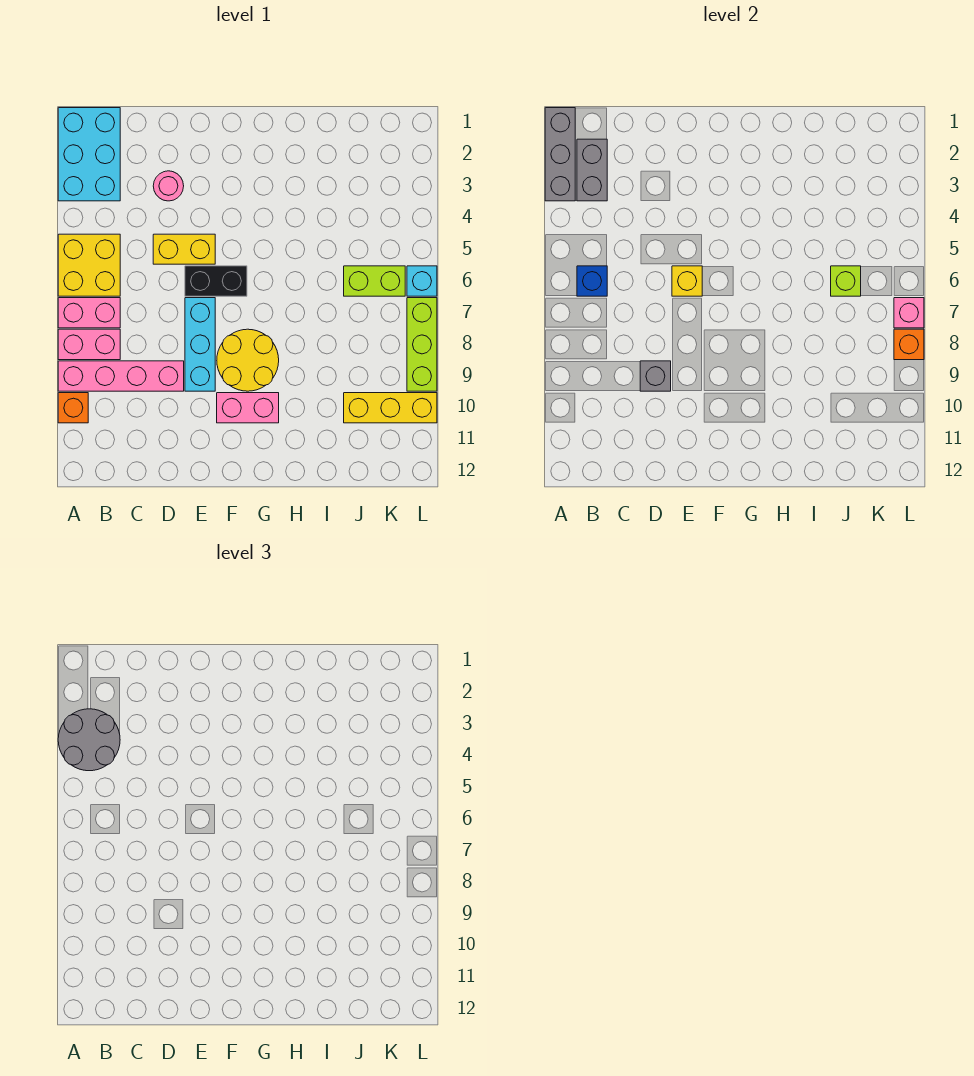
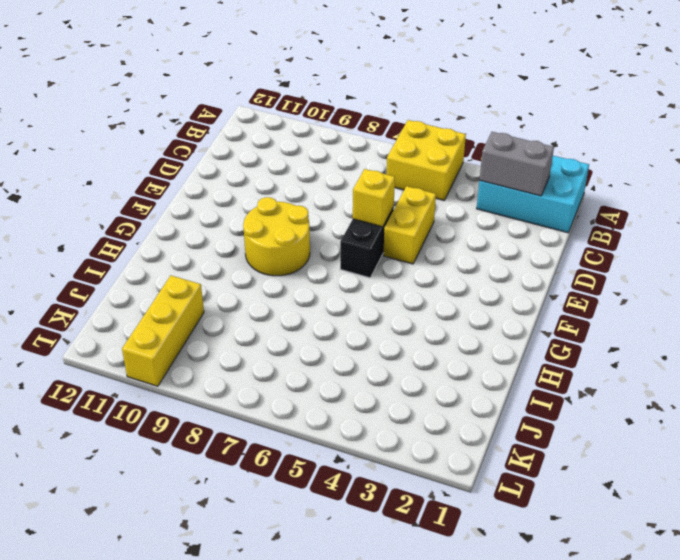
none -> pink brick A7:B7 level 1
none -> pink brick A8:B8 level 1
none -> pink brick A9:D9 level 1

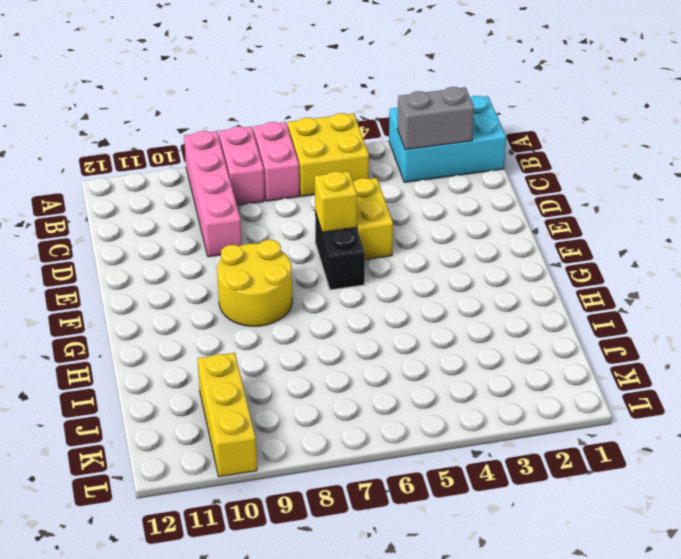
none -> orange brick A10 level 1
none -> pink round brick D3 level 1
none -> cyan brick E7:E9 level 1

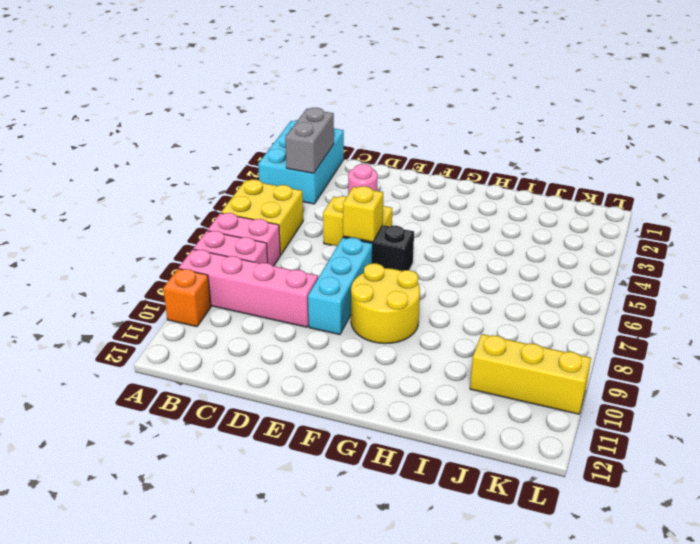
none -> pink brick F10:G10 level 1
none -> lime brick J6:K6 level 1
none -> cyan brick L6 level 1

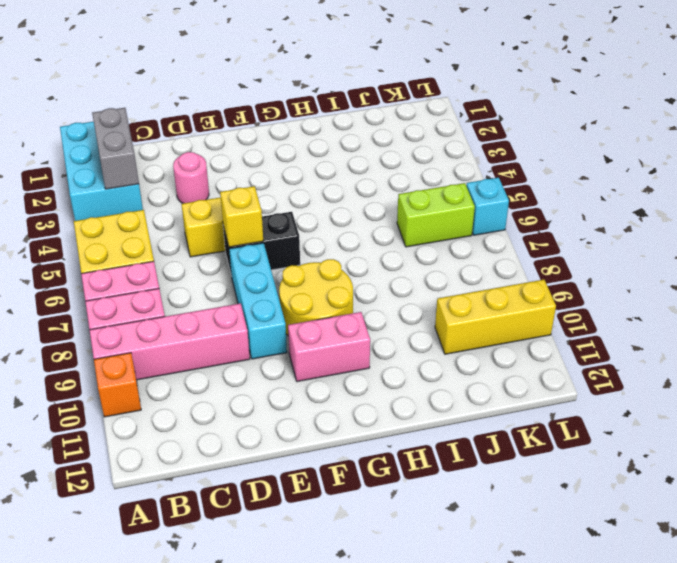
none -> lime brick L7:L9 level 1
none -> grey brick A1:A3 level 2
none -> blue brick B6 level 2

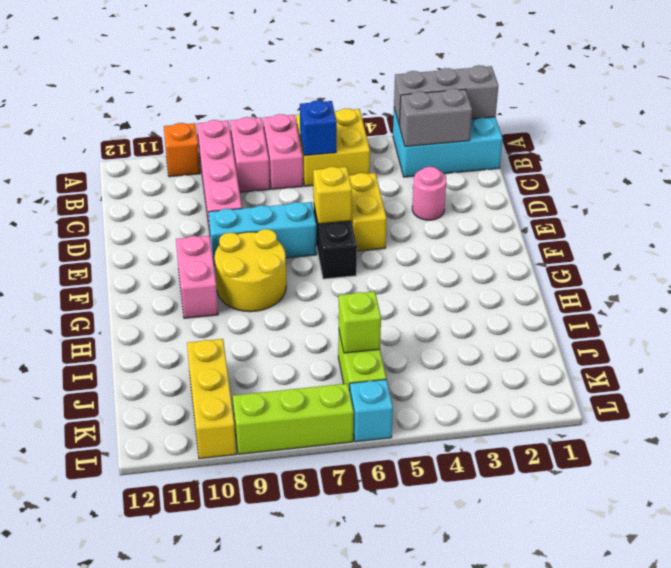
none -> grey brick D9 level 2
none -> pink brick L7 level 2
none -> orange brick L8 level 2

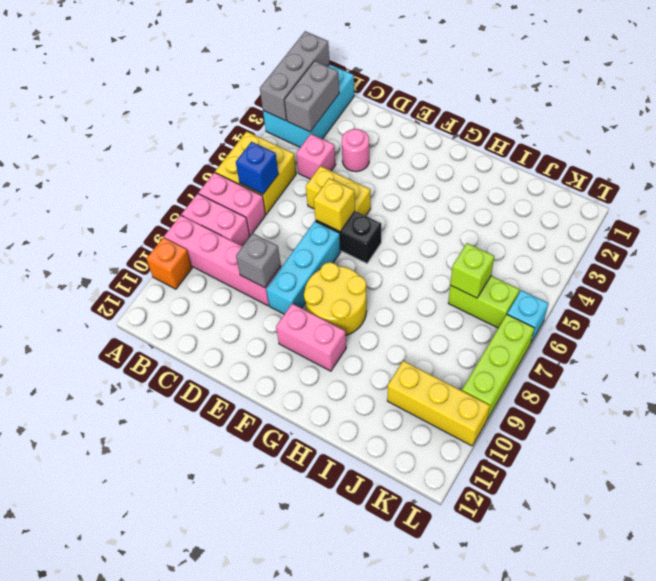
pink brick C4 level 1 -> pink brick L7 level 2
none -> orange brick L8 level 2
none -> grey round brick A3:B4 level 3

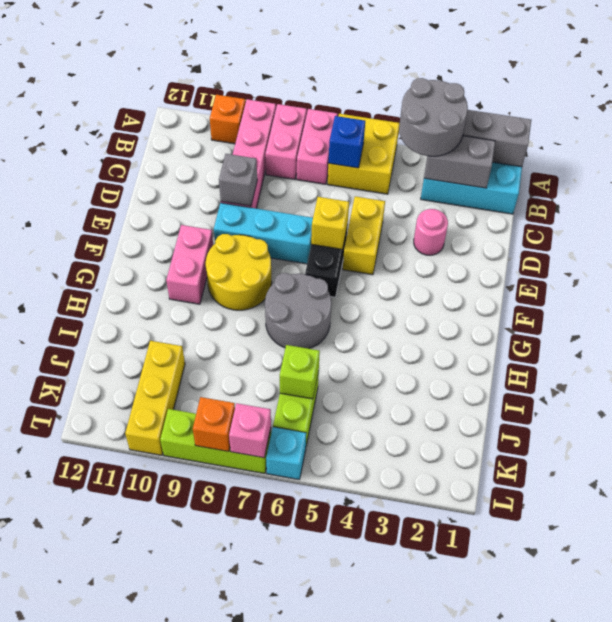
grey round brick G6:H7 level 1 -> none

